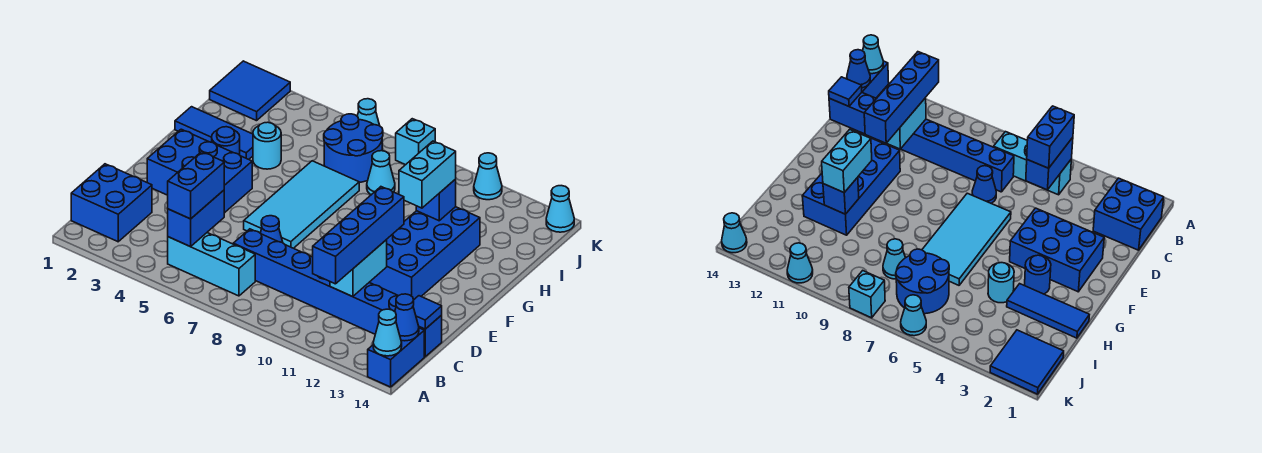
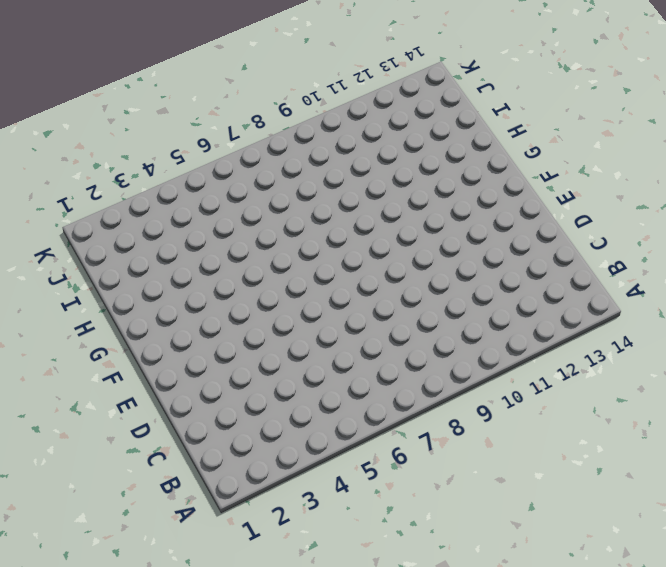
none -> blue brick A14:B14 level 1
none -> blue brick B1:C2 level 1
none -> cyan brick B5:B7 level 1

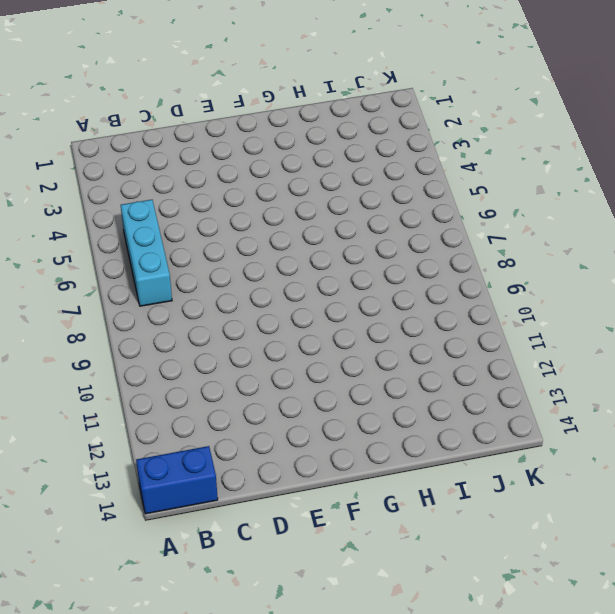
none -> blue brick B1:C2 level 1
none -> blue brick C7:C14 level 1
none -> blue cone D7 level 1

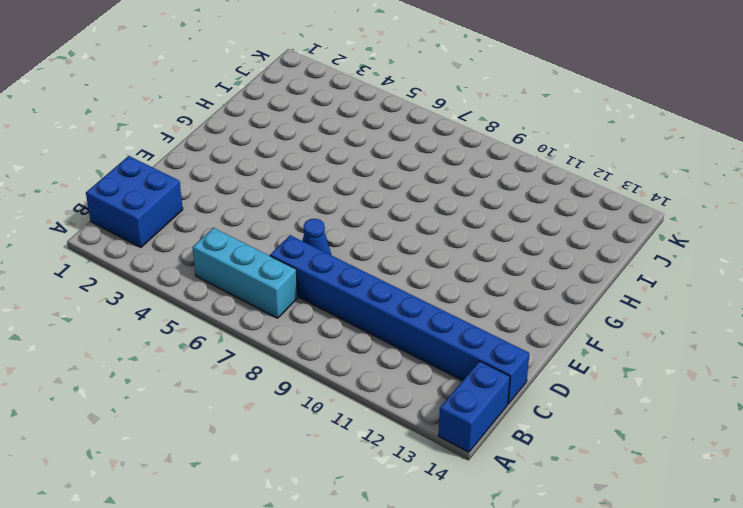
none -> blue brick E2:F4 level 1
none -> cyan tile E6:H7 level 1
none -> blue brick E11:H12 level 1

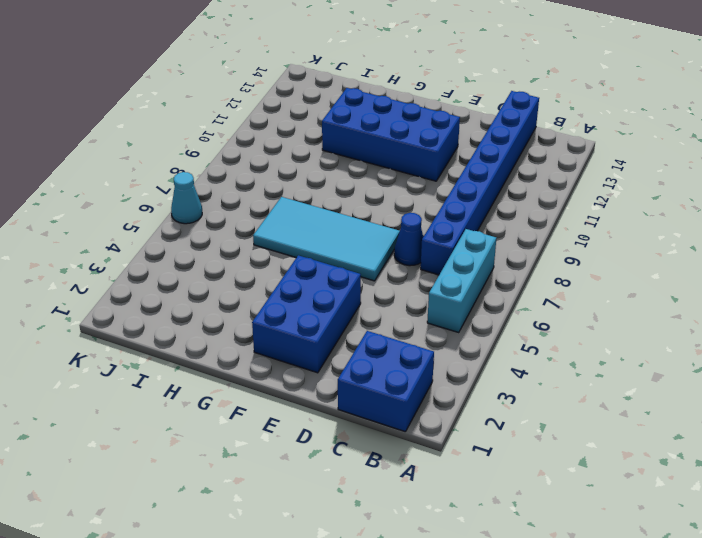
none -> blue brick A14:B14 level 1
none -> blue round brick G3 level 1
none -> blue tile H1:H3 level 1

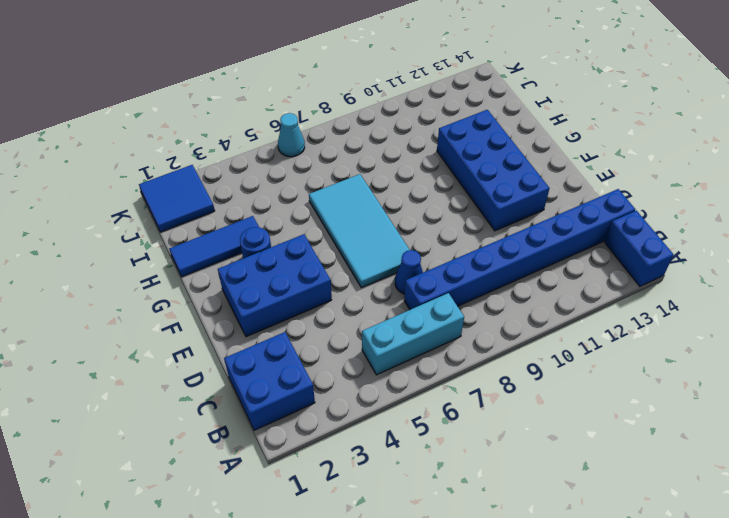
none -> cyan round brick H4 level 1
none -> blue round brick I6:J7 level 1
none -> cyan cone I8 level 1

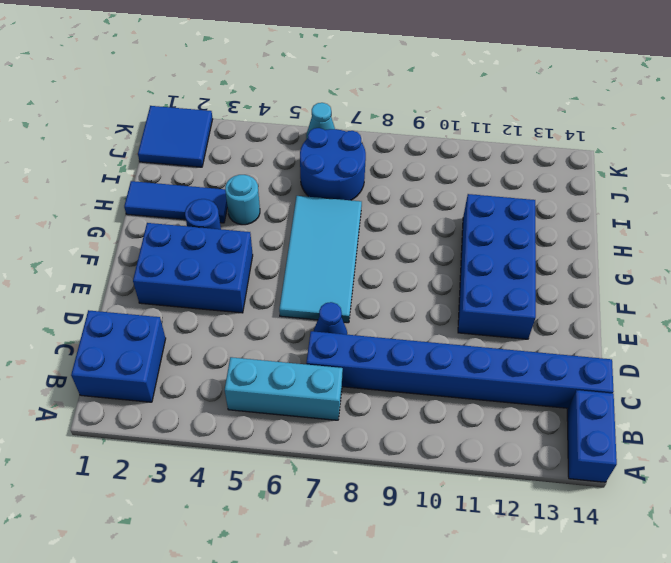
none -> cyan cone I8 level 1
none -> cyan brick K8 level 1
none -> cyan cone K11 level 1

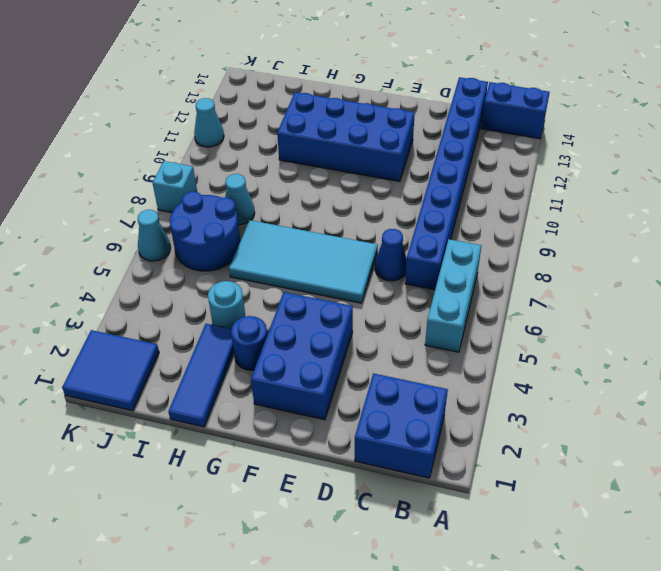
none -> cyan cone K14 level 1
none -> cyan cone A14 level 2
none -> blue brick B5:C5 level 2

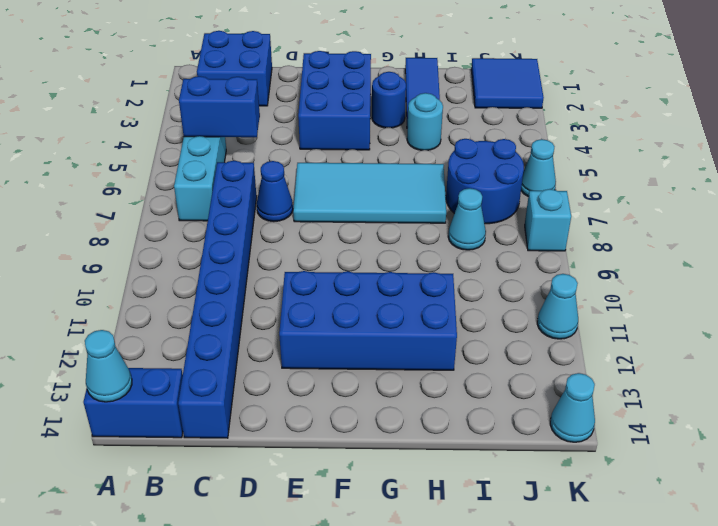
none -> blue cone B14 level 2
none -> cyan brick C11:D11 level 2
none -> blue tile C14 level 2

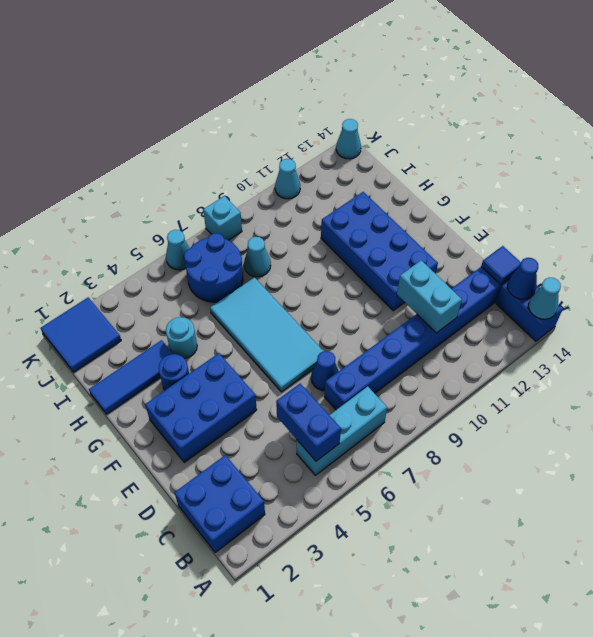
none -> blue brick H11 level 2
none -> blue brick B5:C5 level 3
none -> blue brick B11:E11 level 3

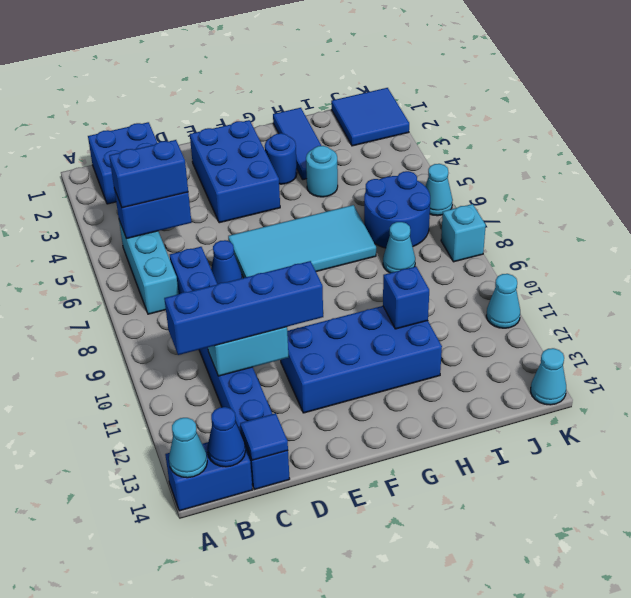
none -> cyan brick G11:H11 level 3

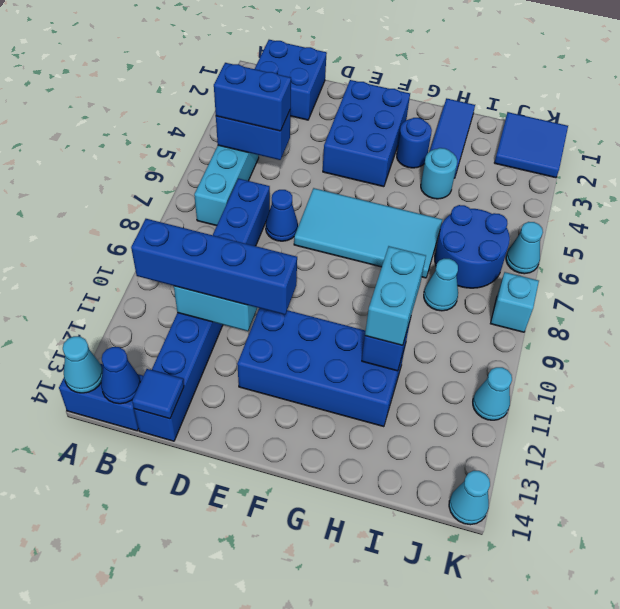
cyan brick H10:H11 level 3 -> cyan brick G11:H11 level 3

